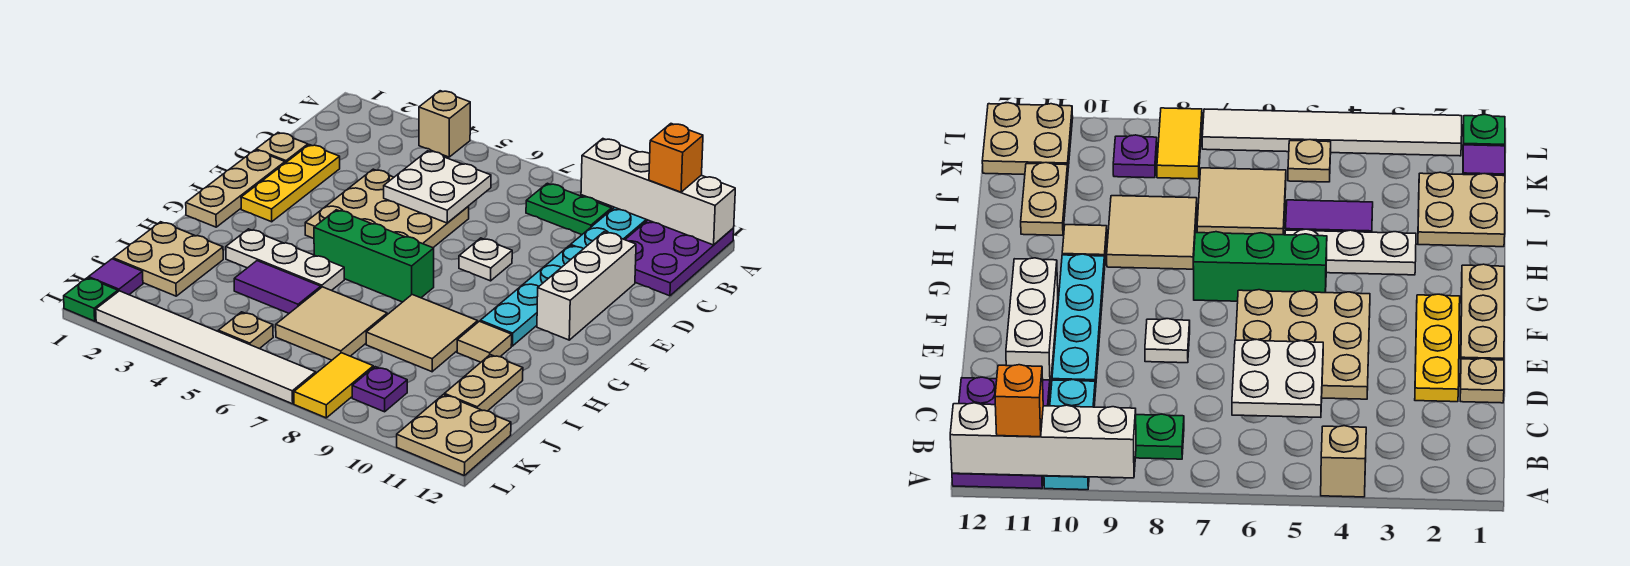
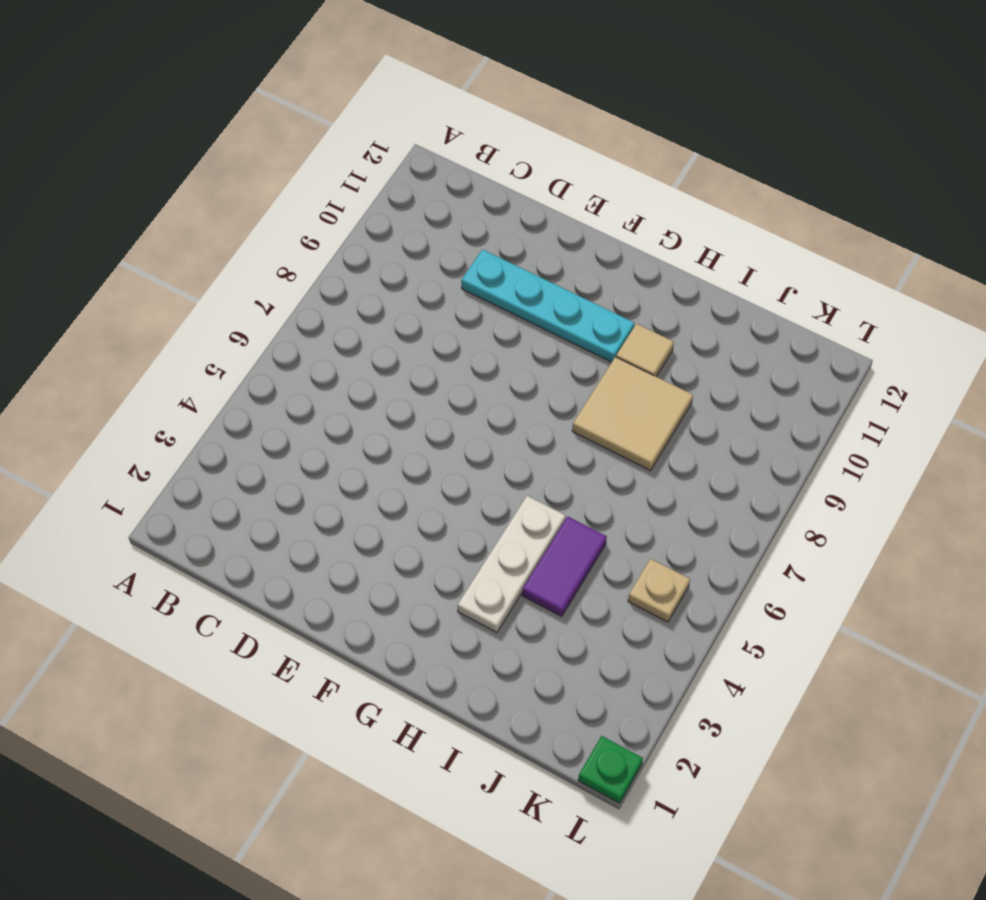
none -> tan brick A4 level 1
none -> cyan plate A10:C10 level 1
none -> purple plate A11:C12 level 1

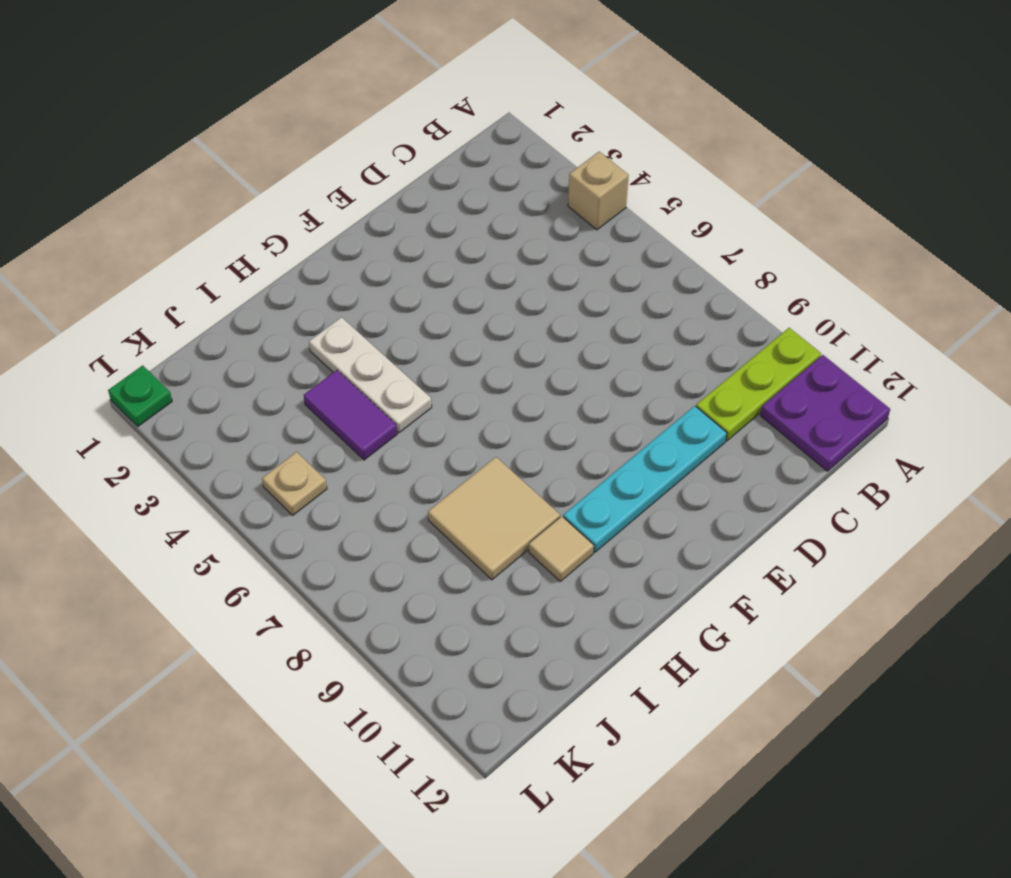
lime plate A10:C10 level 1 -> cyan plate A10:C10 level 1
purple plate A11:B12 level 1 -> purple plate A11:C12 level 1
none -> green plate B8:B9 level 1
none -> tan plate D1 level 1
none -> yellow plate D2:F2 level 1

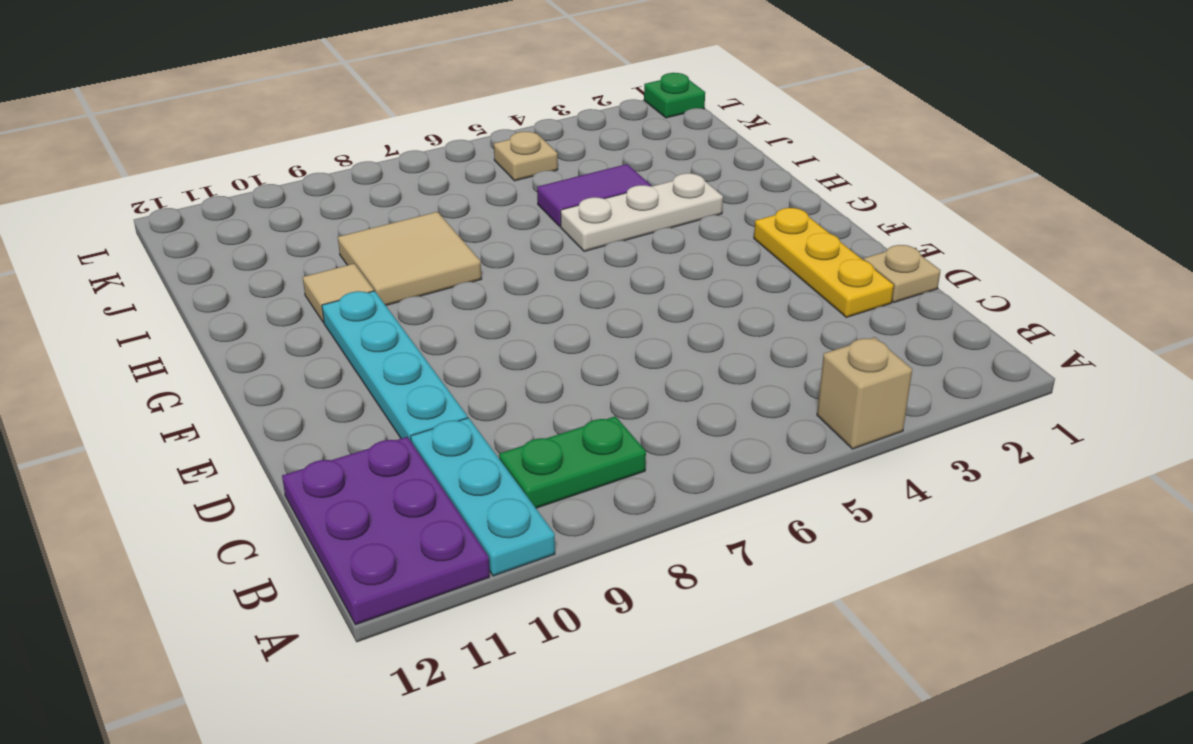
none -> tan plate D4:F6 level 1
none -> white brick D11:F11 level 1
none -> tan plate E1:G1 level 1

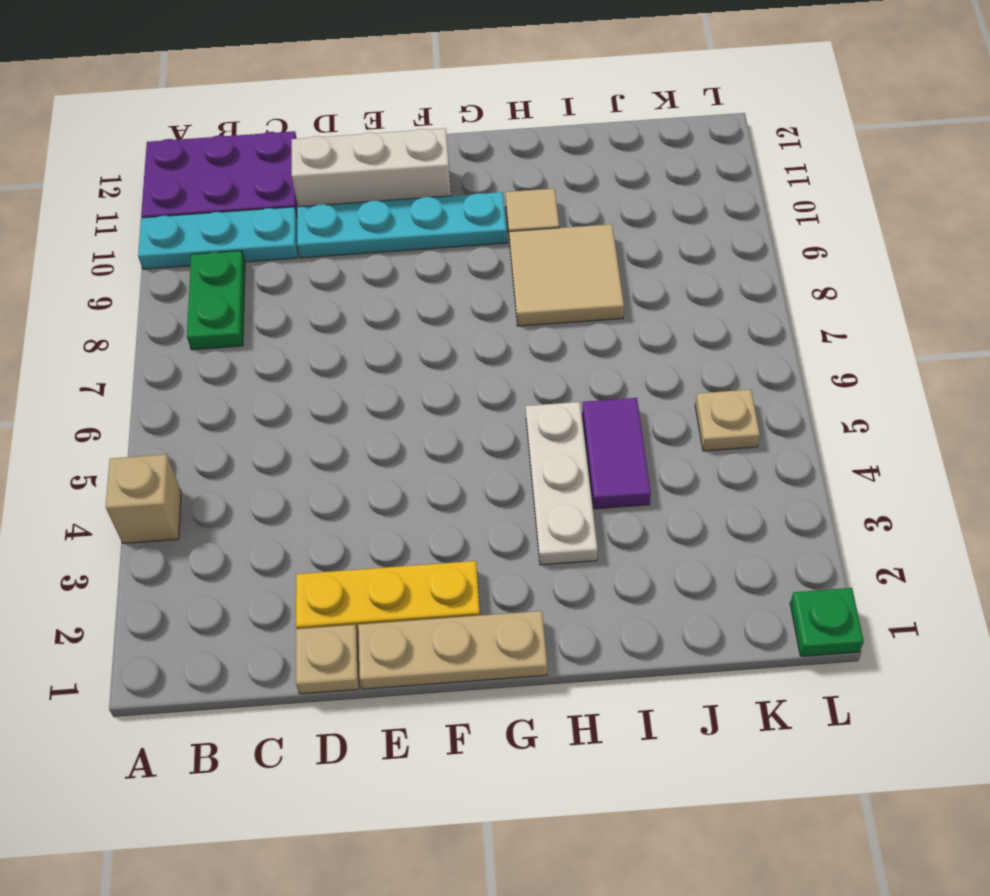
none -> tan plate D4:F6 level 1
none -> white plate E8 level 1
none -> green brick G5:G7 level 1

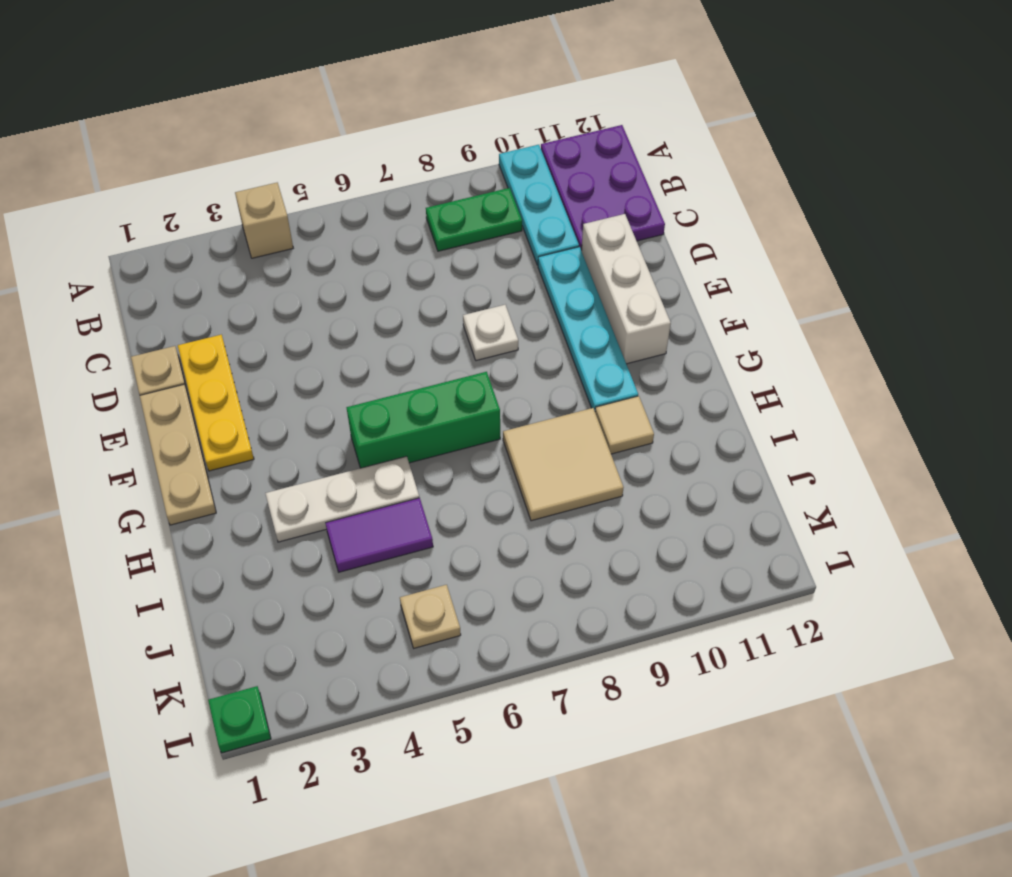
none -> tan plate D4:F6 level 1
none -> tan plate I1:J2 level 1
none -> tan tile I6:J7 level 1

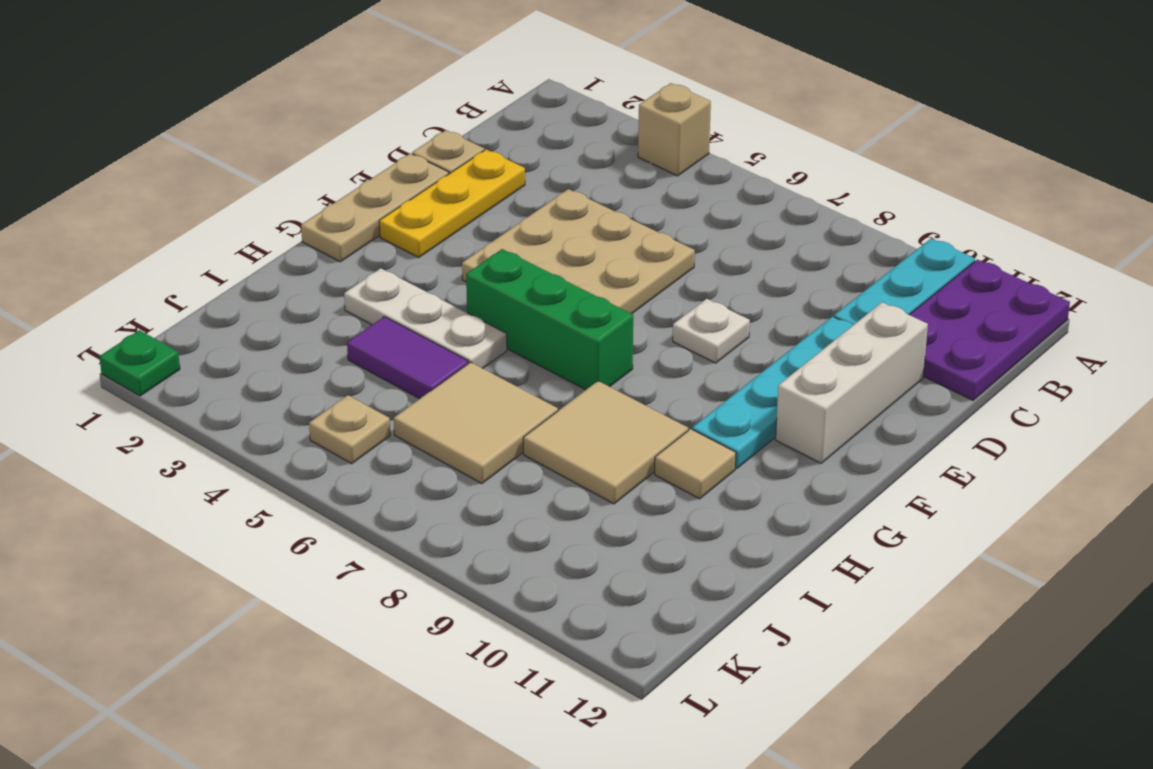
none -> green plate B8:B9 level 1
none -> tan plate I1:J2 level 1
none -> tan plate I11:J11 level 1

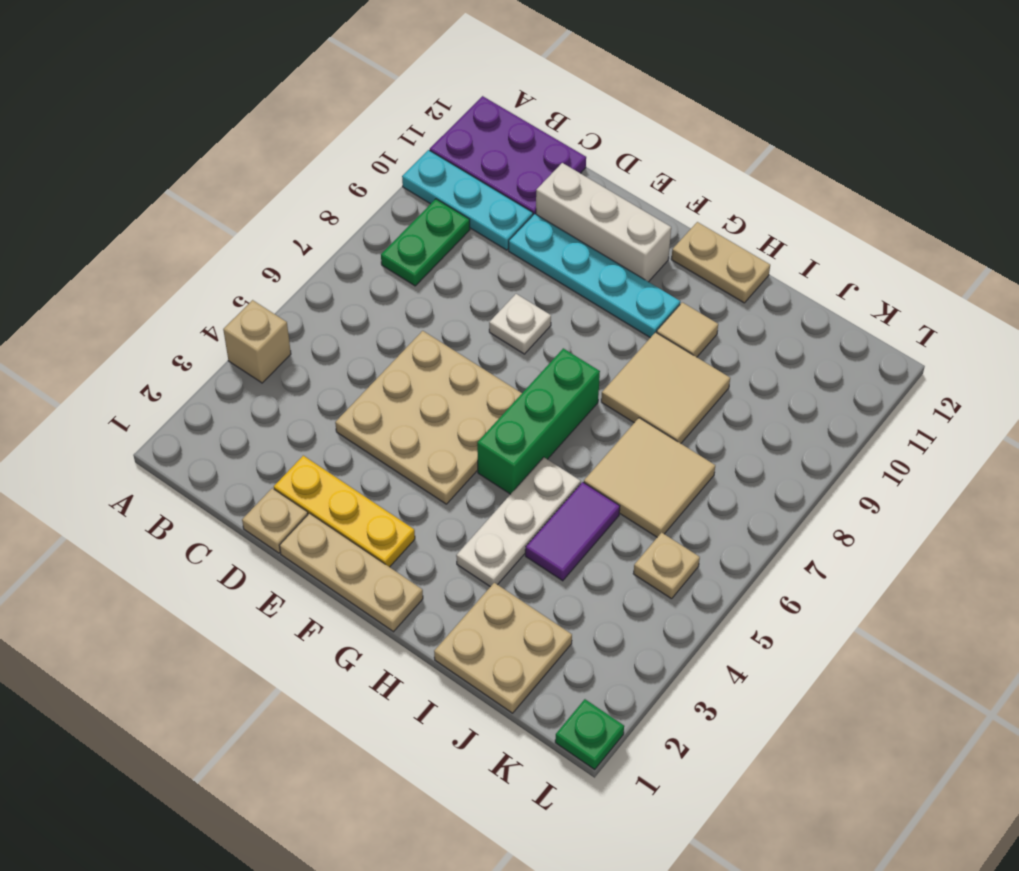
tan plate G12:H12 level 1 -> tan plate I11:J11 level 1
none -> purple tile K1 level 1
none -> yellow tile K8:L8 level 1
none -> purple plate K9 level 1

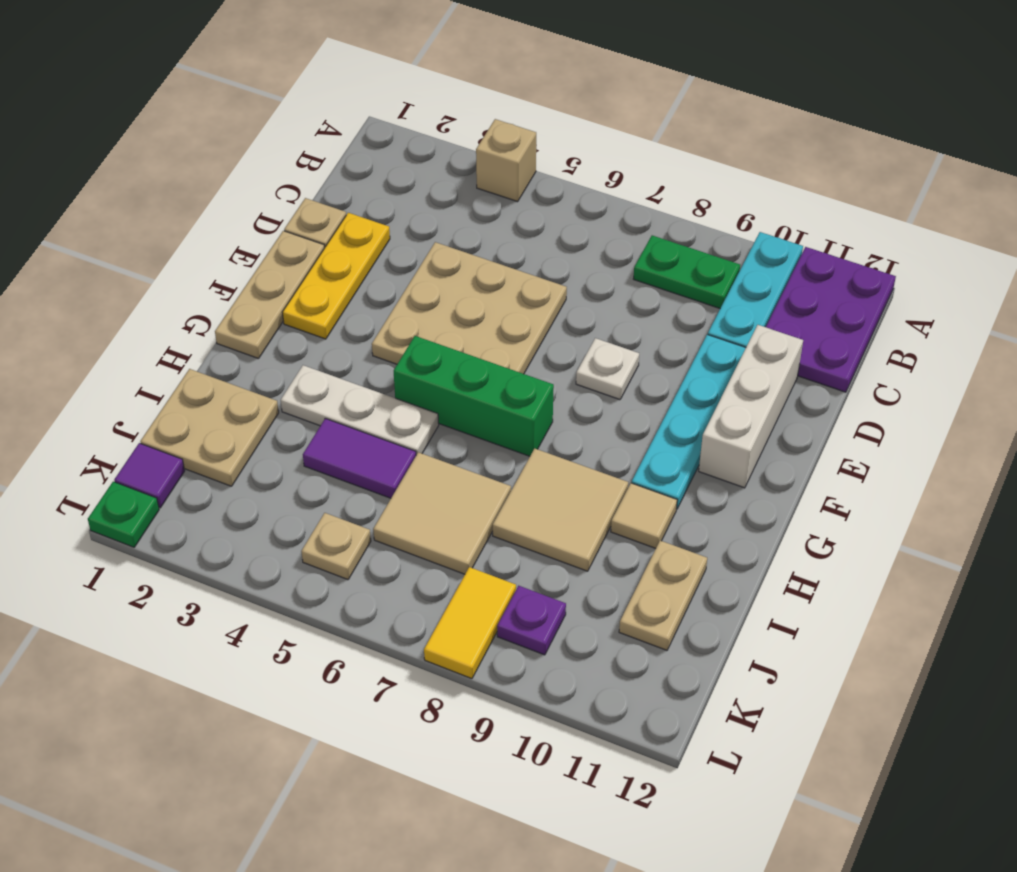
none -> tan plate K11:L12 level 1
none -> white tile L2:L7 level 1
none -> white brick A9:A12 level 2

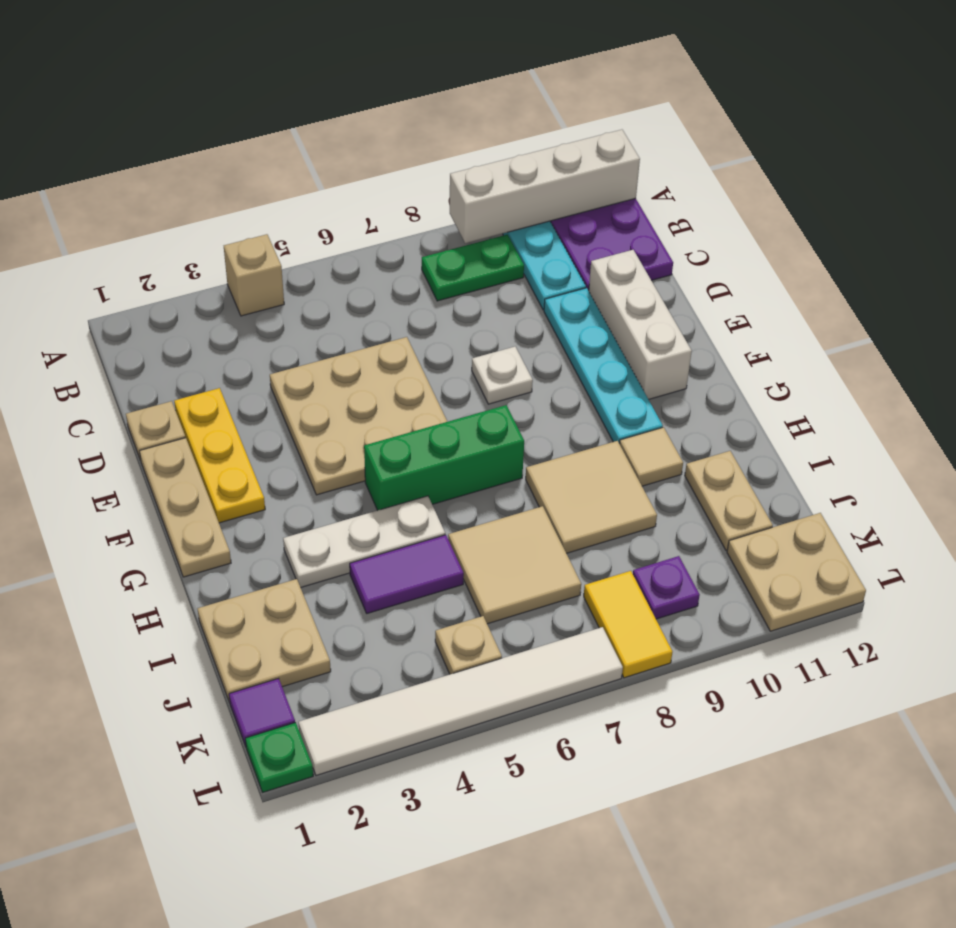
none -> white plate C5:D6 level 2
none -> orange brick A11 level 3

